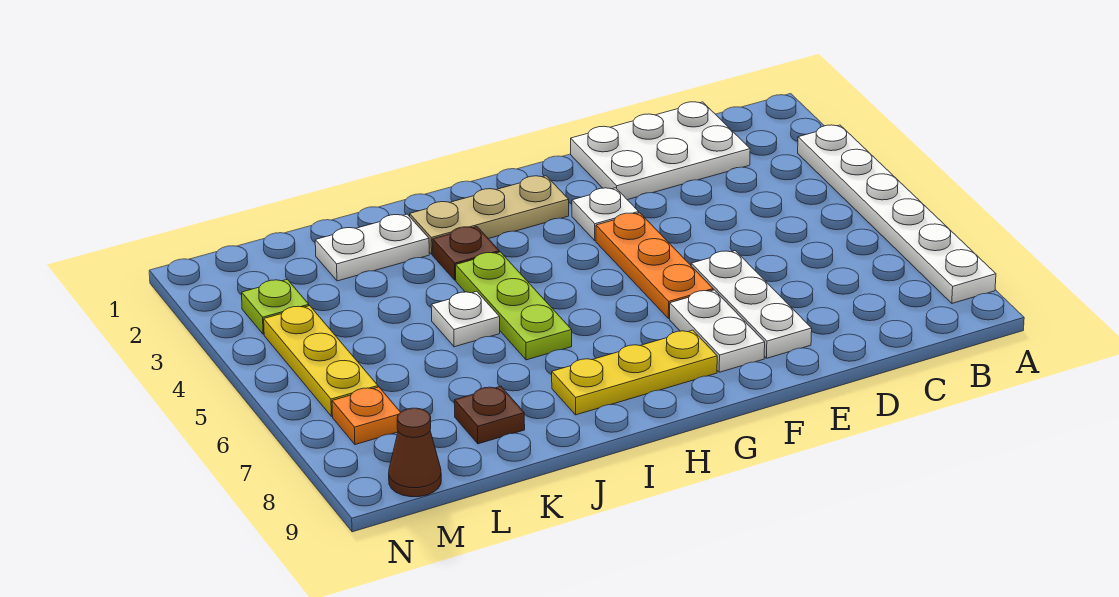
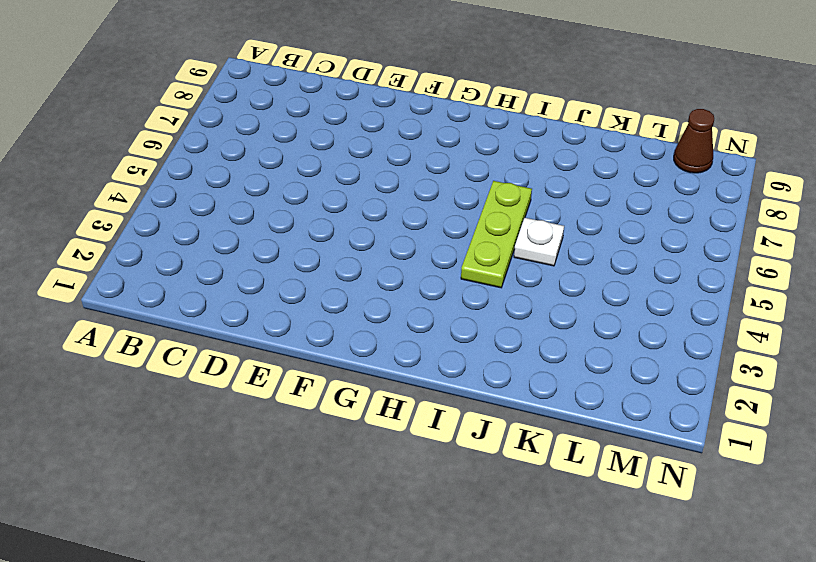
none -> white plate A3:A8 level 1
none -> white plate C1:E2 level 1
none -> white plate E6:E8 level 1

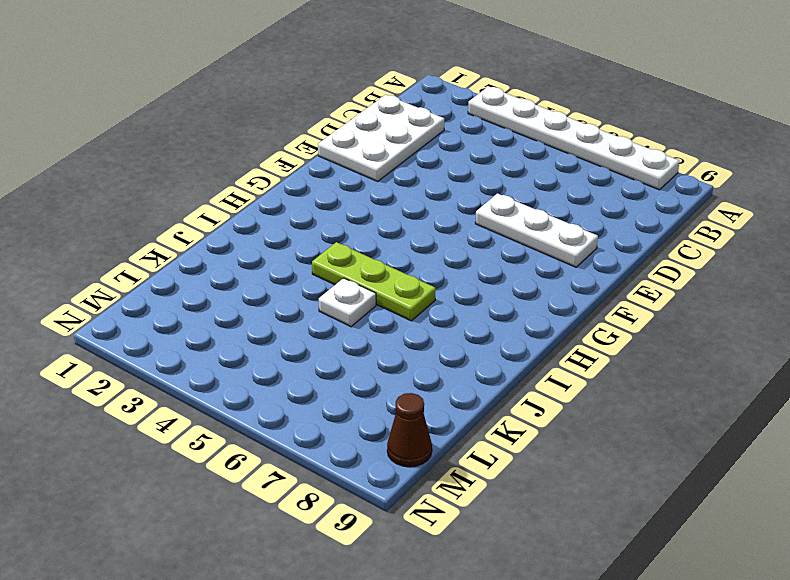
none -> white plate F3 level 1
none -> orange plate F4:F6 level 1
none -> white plate F7:F8 level 1

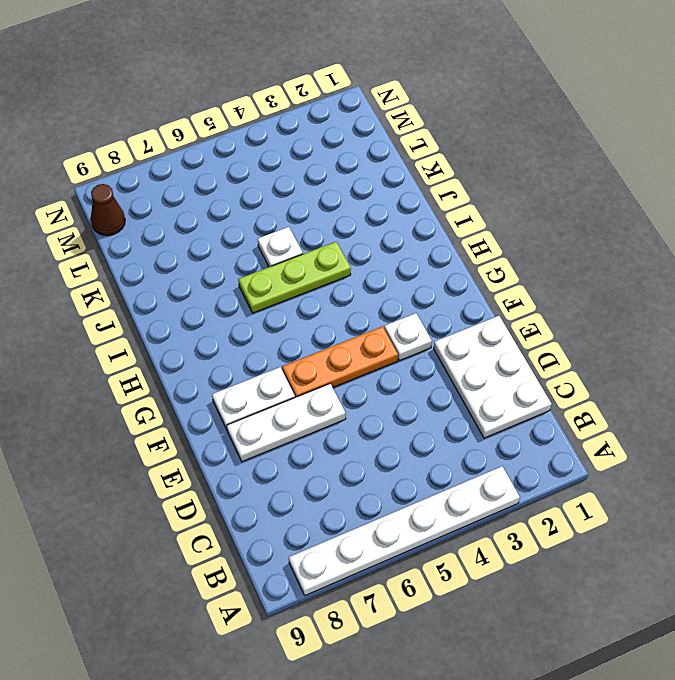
none -> tan plate G2:I2 level 1
none -> yellow plate G8:I8 level 1
none -> brown plate I3 level 1

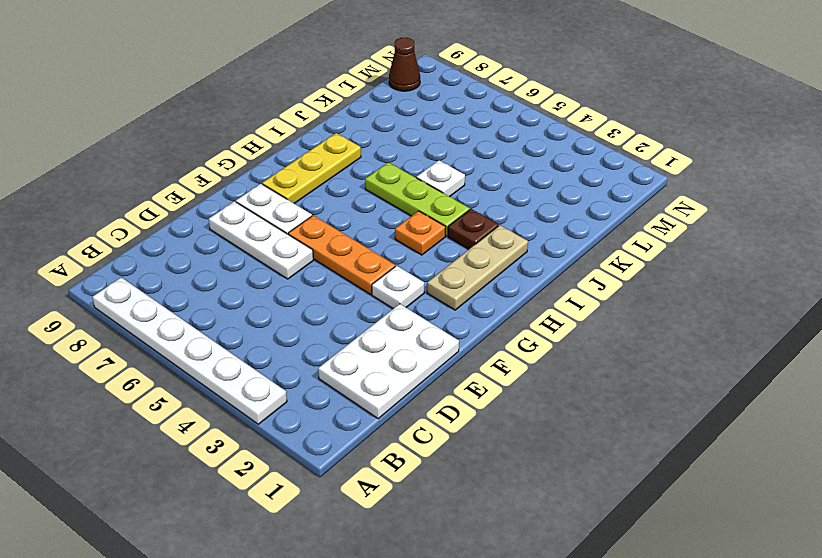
orange plate H4 level 1 -> orange plate M7 level 1
none -> white plate J2:K2 level 1
none -> brown plate K8 level 1
none -> lime plate M3 level 1

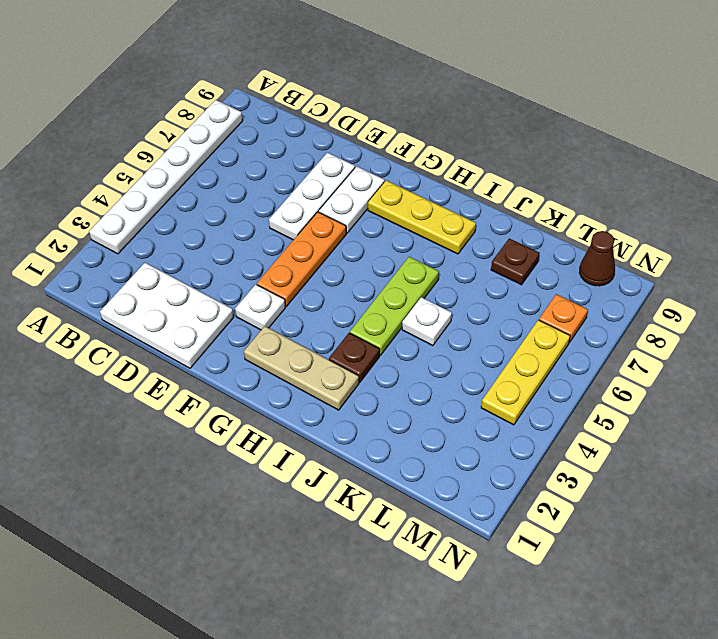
none -> white plate J2:K2 level 1
none -> lime plate M3 level 1

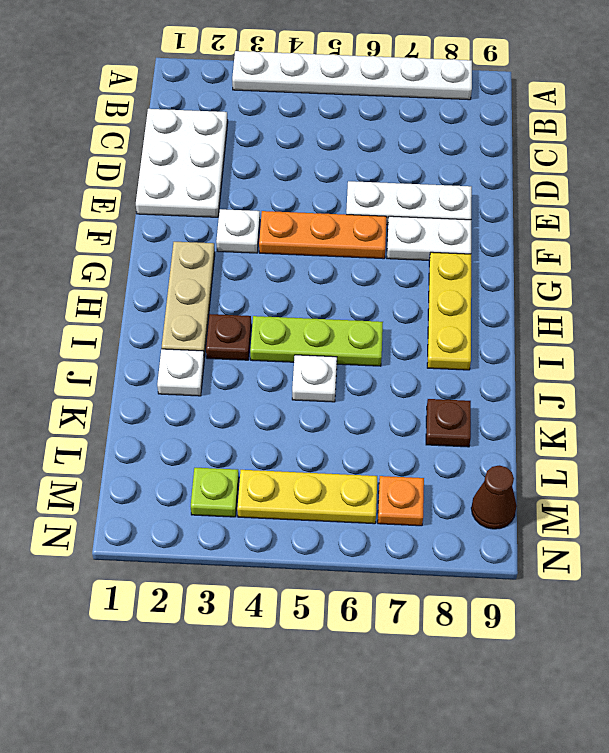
white plate J2 level 1 -> white plate J2:K2 level 1

